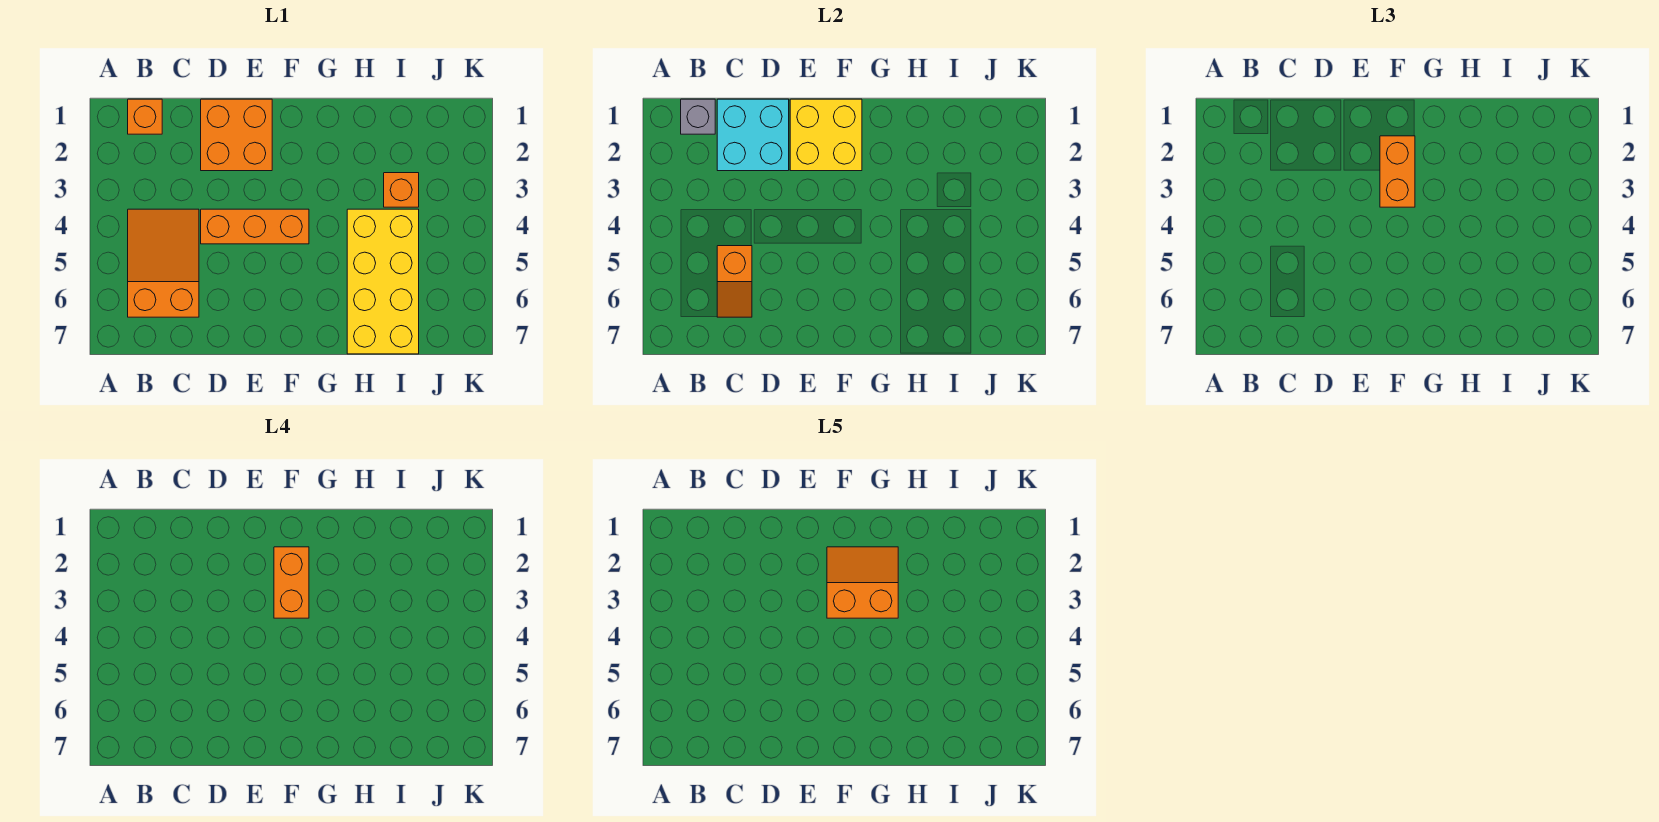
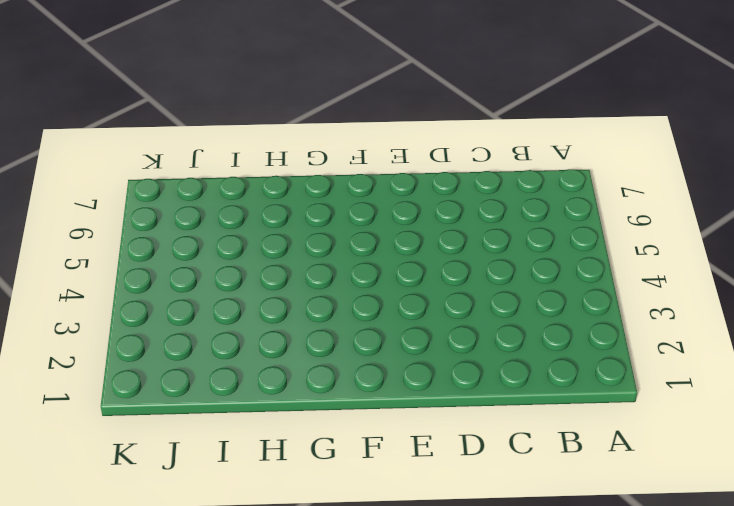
none -> orange brick B1 level 1
none -> orange slope B4:C6 level 1 top 6
none -> orange brick D1:E2 level 1

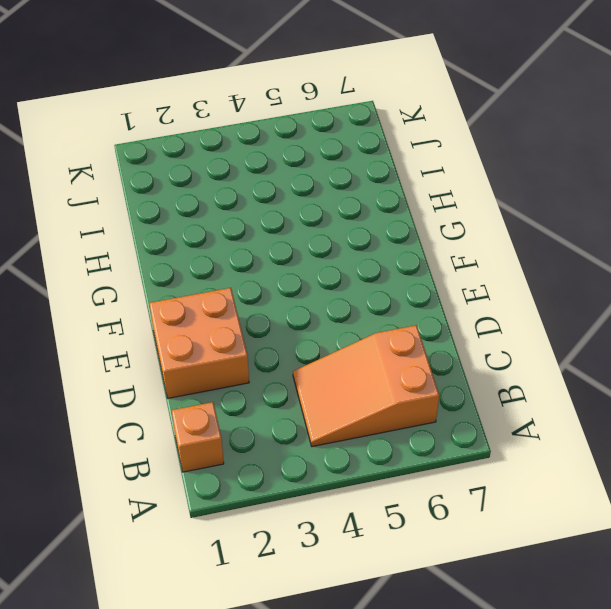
none -> orange brick D4:F4 level 1
none -> yellow brick H4:I7 level 1
none -> orange brick I3 level 1

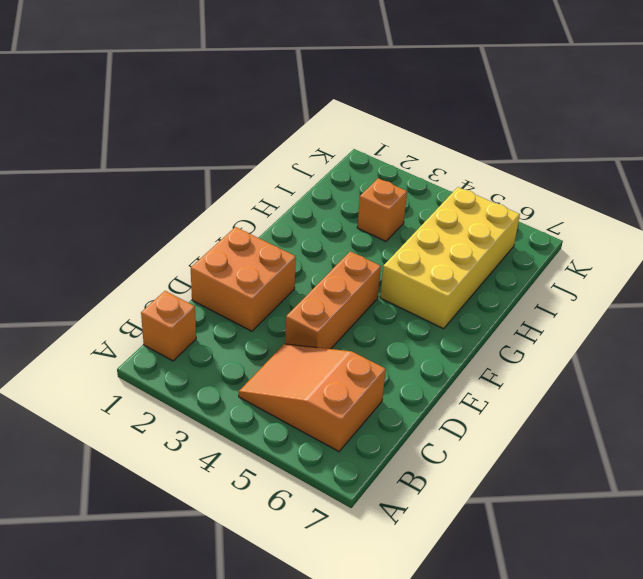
yellow brick G5:J6 level 1 -> yellow brick H4:I7 level 1
none -> grey brick B1 level 2
none -> cyan brick C1:D2 level 2
none -> orange slope C5:C6 level 2 top 5

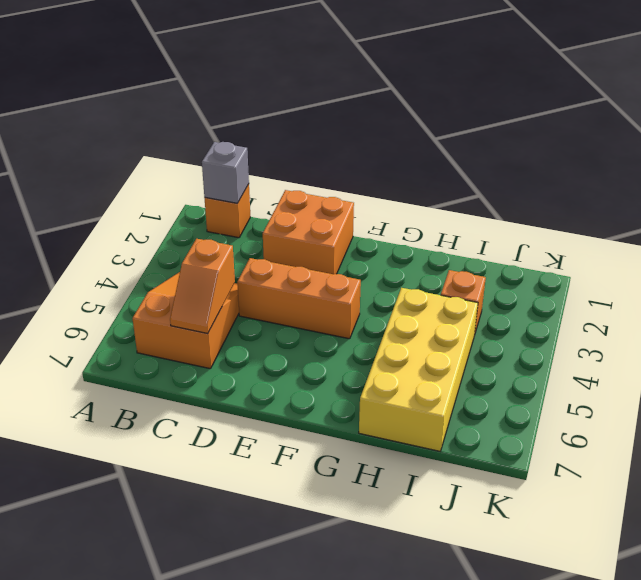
none -> cyan brick C1:D2 level 2
none -> yellow brick E1:F2 level 2
none -> orange brick F2:F3 level 3

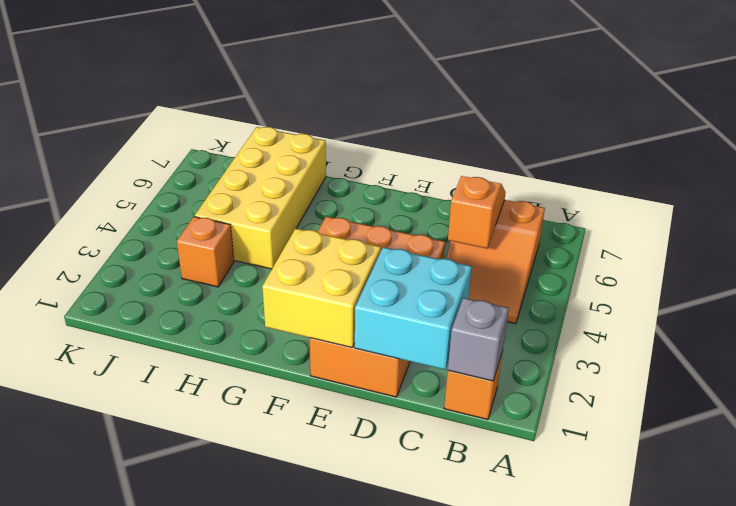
none -> orange brick F2:F3 level 3
none -> orange brick F2:F3 level 4
none -> orange slope F2:G3 level 5 top 3

